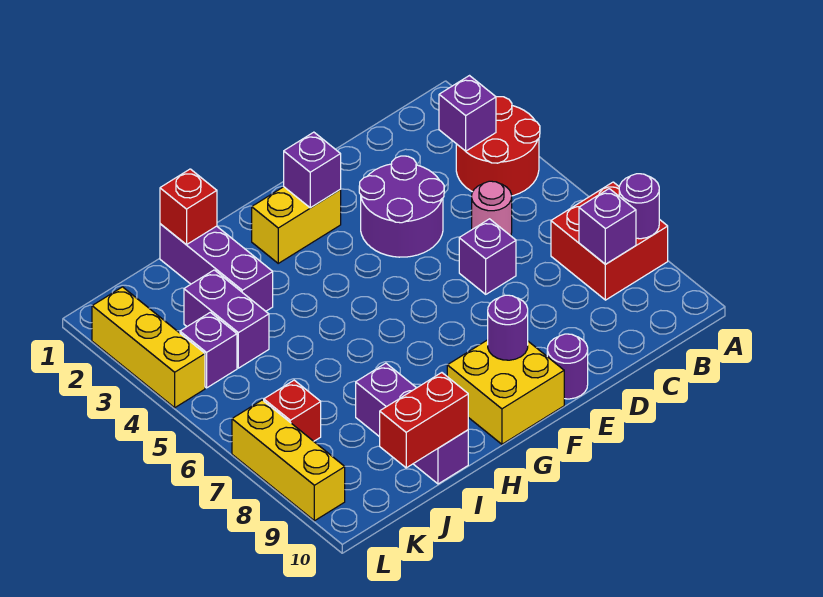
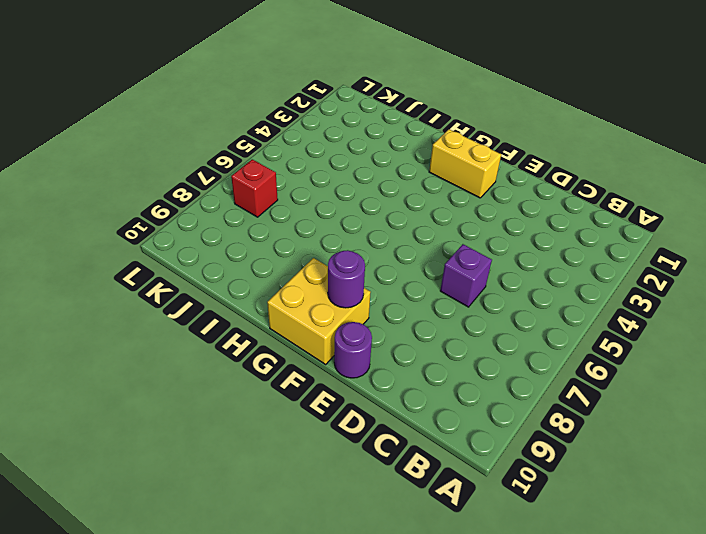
none -> red round brick A3:B4 level 1
none -> red brick A7:B8 level 1
none -> pink round brick C5 level 1

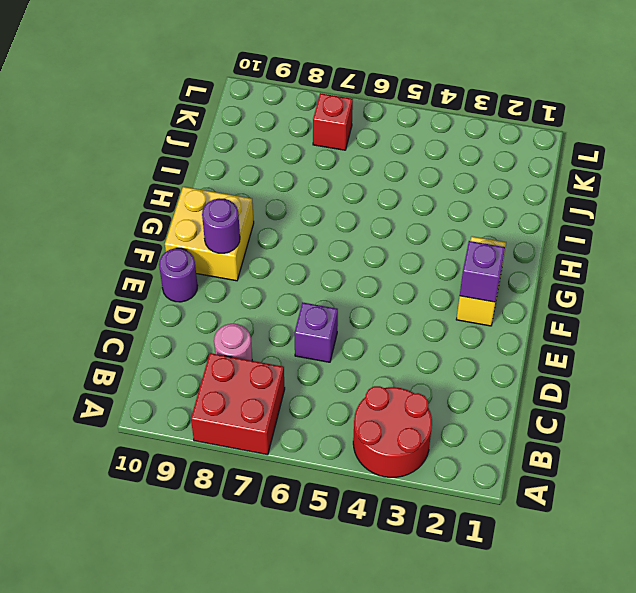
pink round brick C8 level 1 -> pink round brick C5 level 1
none -> purple round brick D3:E4 level 1
none -> purple brick I1:I3 level 1
none -> purple brick I8:I10 level 1

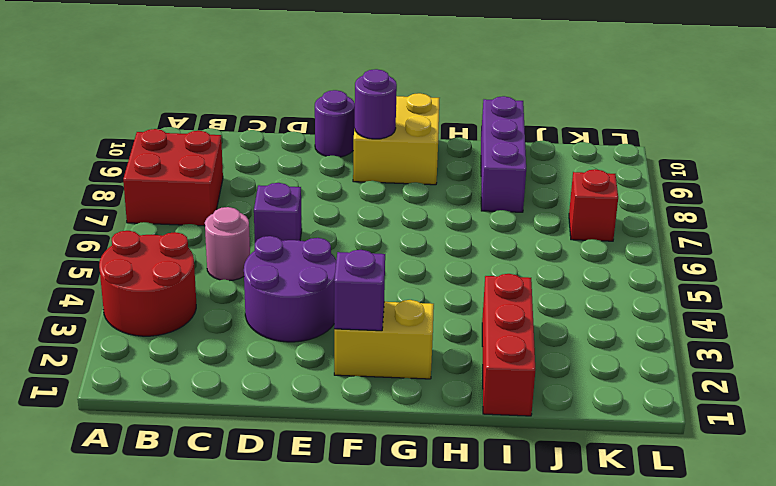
red brick I1:I3 level 1 -> purple brick I1:I3 level 1
none -> purple brick J3:J4 level 1
none -> purple brick K4 level 1
none -> yellow brick L2:L4 level 1

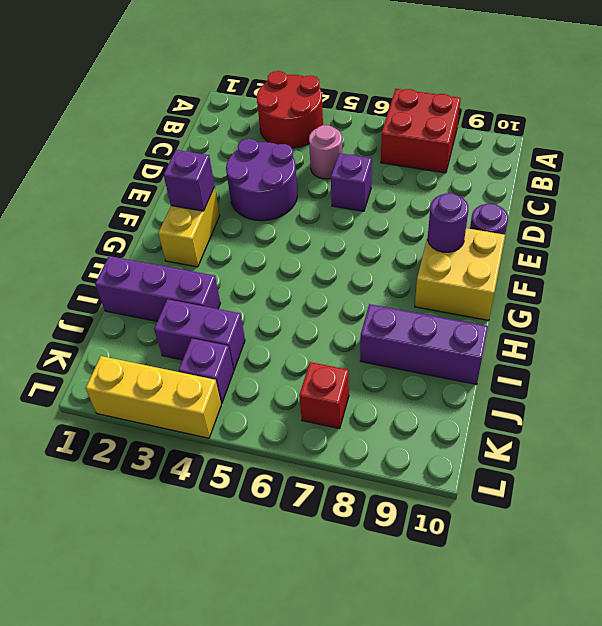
none -> yellow brick L7:L9 level 1
none -> purple round brick A8 level 2
none -> purple brick B3 level 2

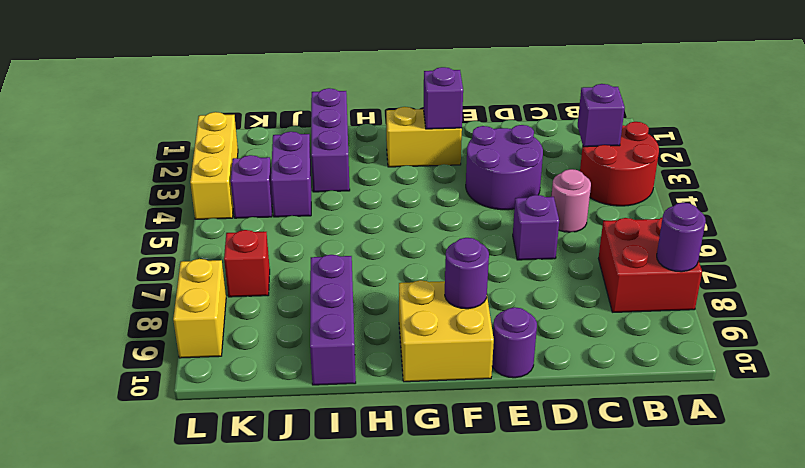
yellow brick L8:L9 level 1 -> yellow brick L7:L9 level 1
none -> purple brick B8 level 2
none -> red brick I1 level 2
none -> red brick I10:J10 level 2

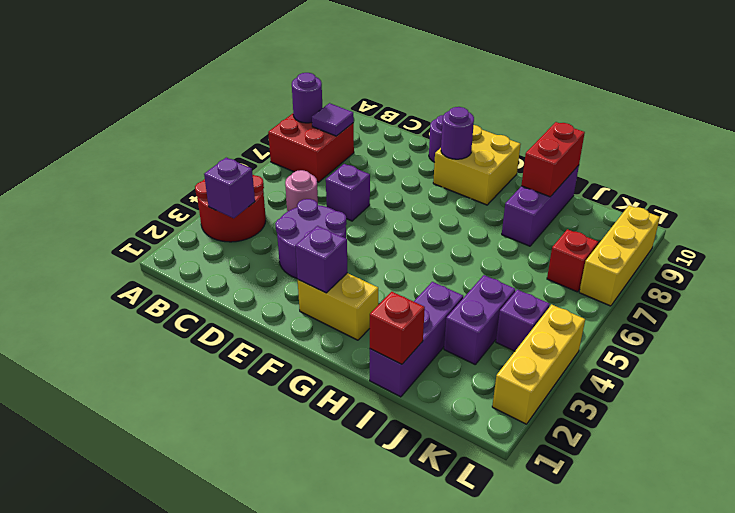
purple tile B8 level 2 -> purple brick B8 level 2
red brick I9:I10 level 2 -> red brick I10:J10 level 2

